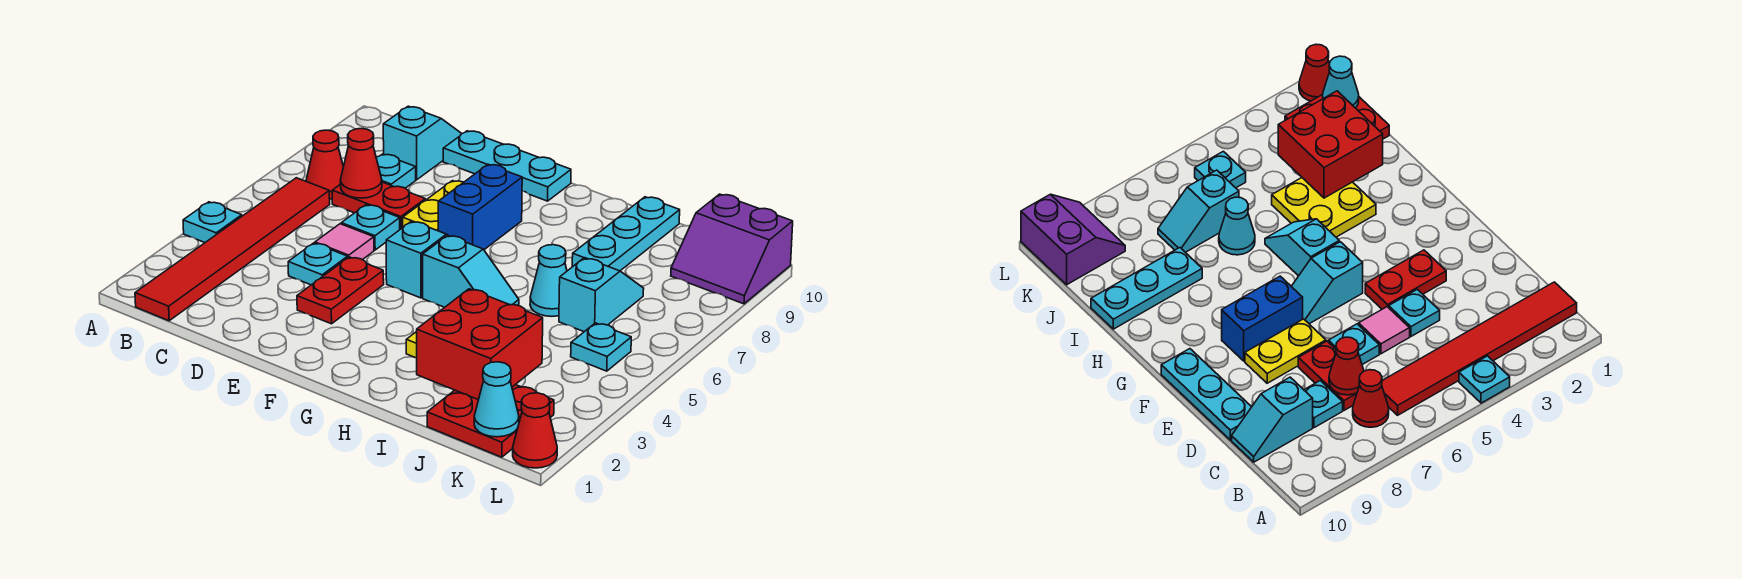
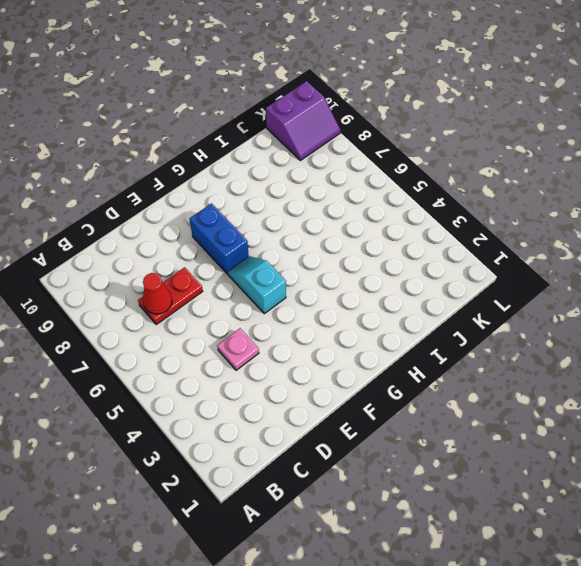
pink plate D4 level 1 -> cyan plate D4 level 1
none -> cyan plate A4 level 1
none -> red tile B1:B6 level 1
none -> red cone B7 level 1

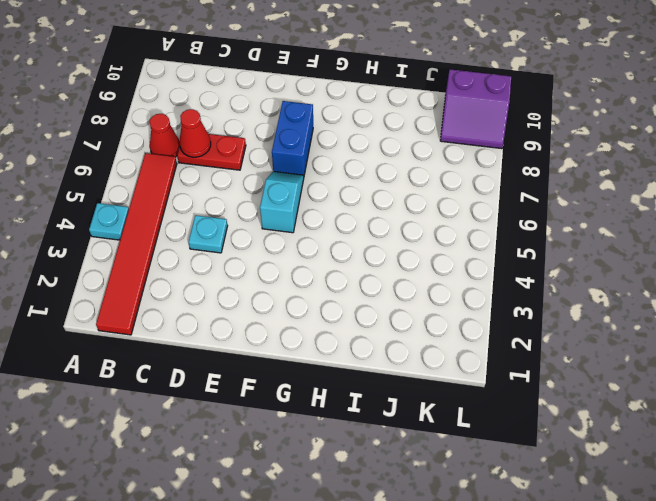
none -> cyan plate C8 level 1
none -> cyan slope C9:C10 level 1 top 9
none -> pink tile D5 level 1

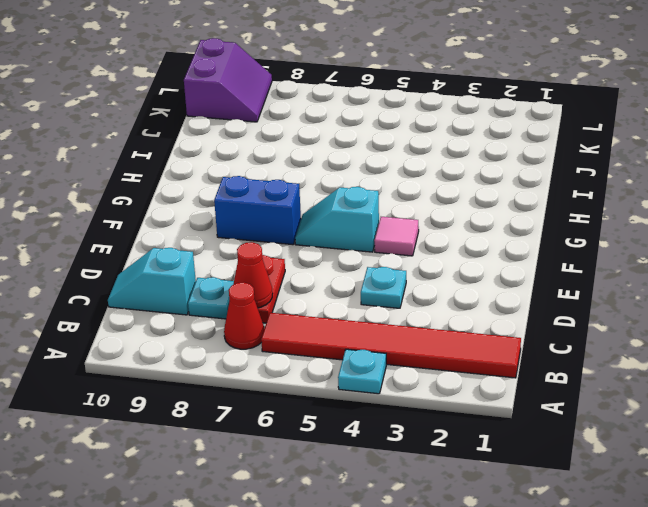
pink tile F4 level 1 -> pink tile D5 level 1
none -> cyan plate D6 level 1
none -> cyan plate D10:F10 level 1
none -> red plate E3:E4 level 1

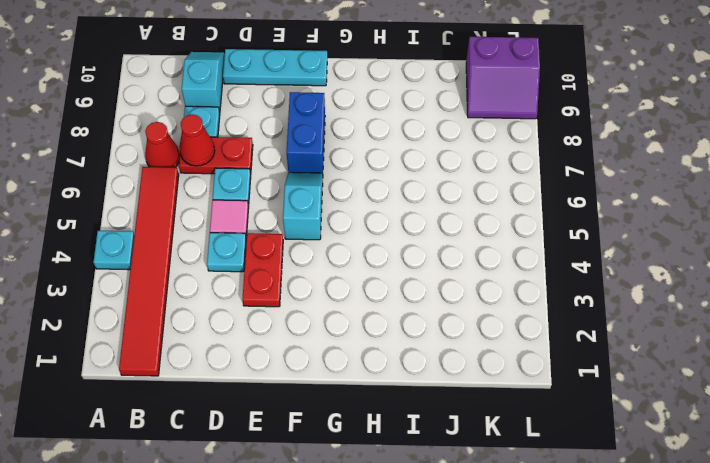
none -> yellow plate E7:E8 level 1
none -> cyan slope G5:H5 level 1 top G
none -> yellow plate H3:I4 level 1

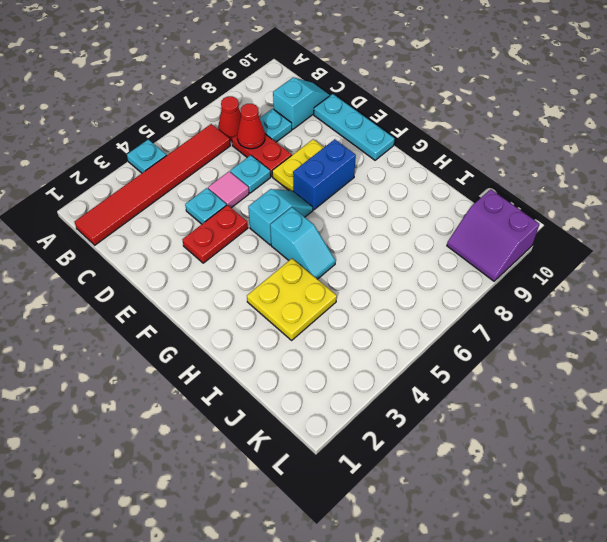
none -> cyan cone I6 level 1
none -> cyan plate I8:I10 level 1
none -> red plate J1:K2 level 1

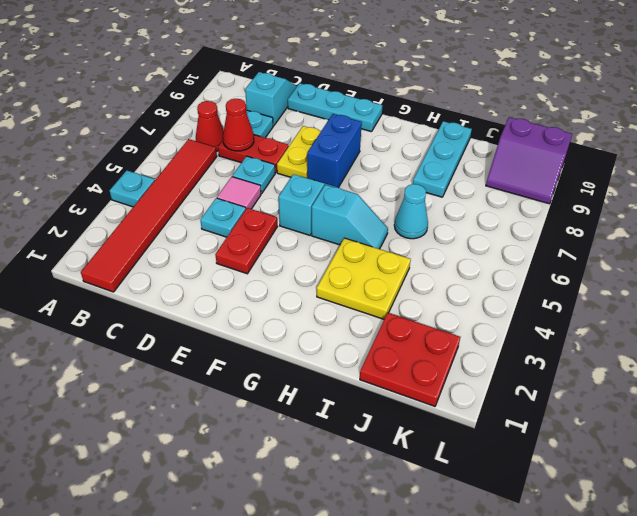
none -> cyan slope J6:J7 level 1 top 6
none -> cyan plate K5 level 1
none -> red cone L1 level 1

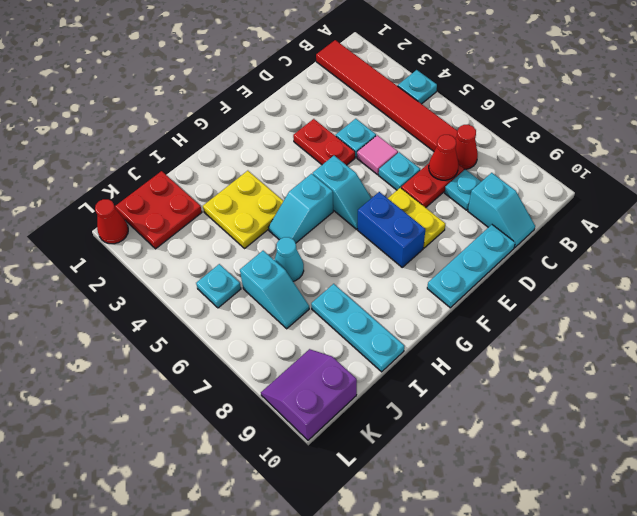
none -> red brick I2:J3 level 2
none -> cyan cone K1 level 2

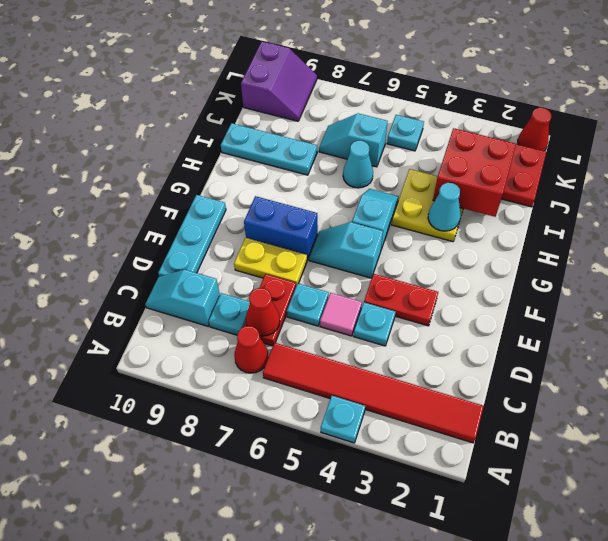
cyan cone H3 level 2 -> cyan cone K1 level 2

